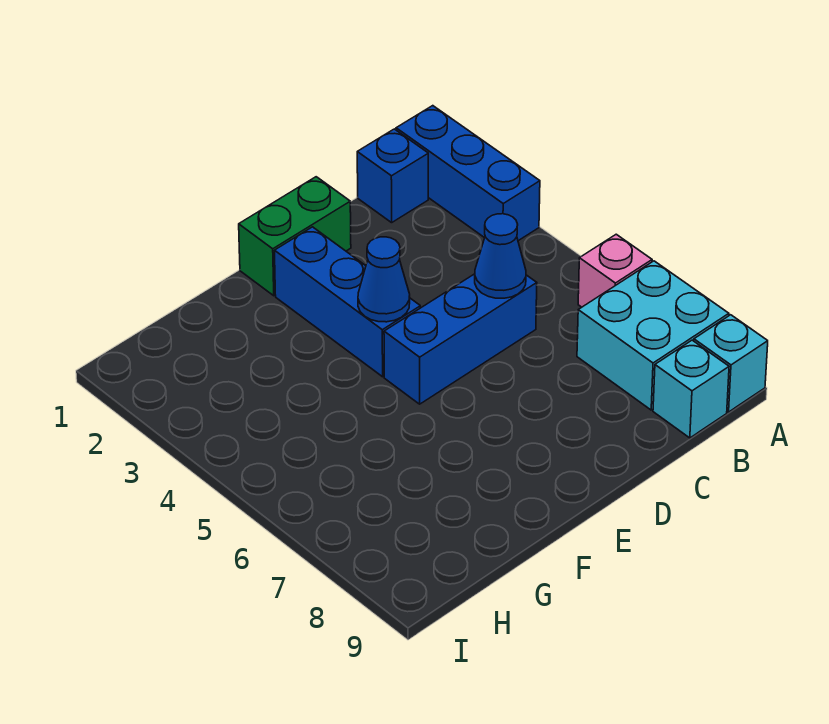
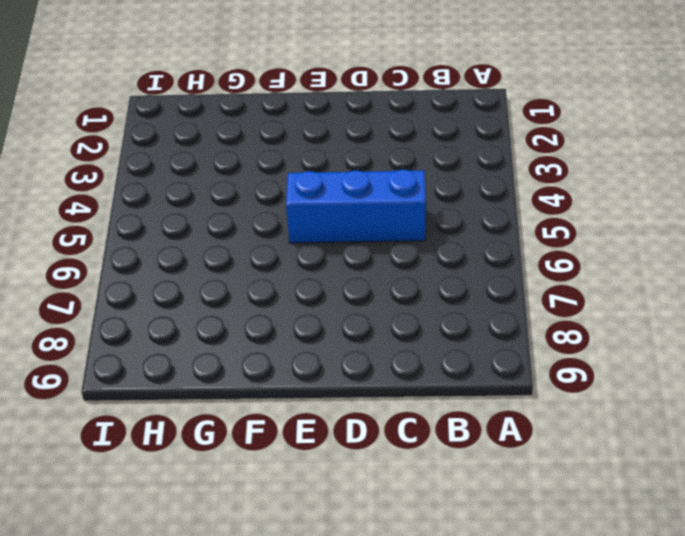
none -> blue brick A1:A3 level 1
none -> pink brick A6 level 1

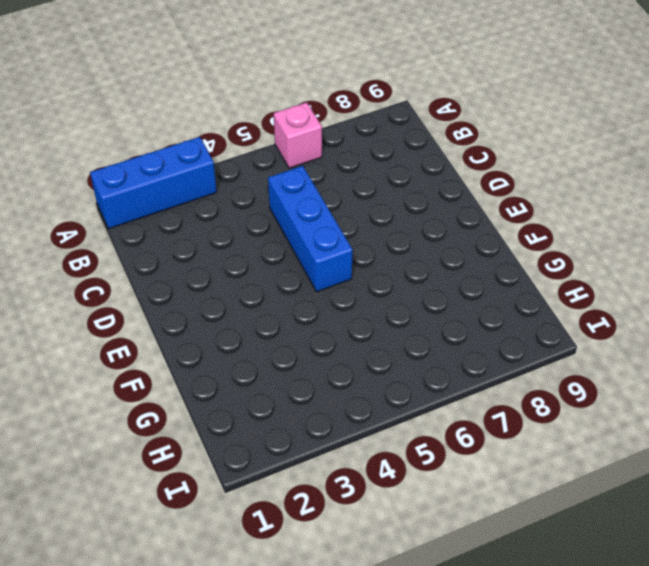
none -> cyan brick A7:B8 level 1
none -> cyan brick A9 level 1

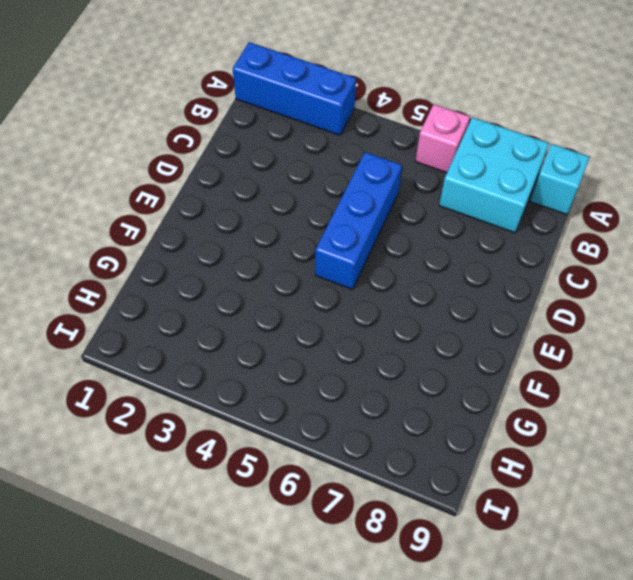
none -> blue brick B1 level 1
none -> cyan brick B9 level 1

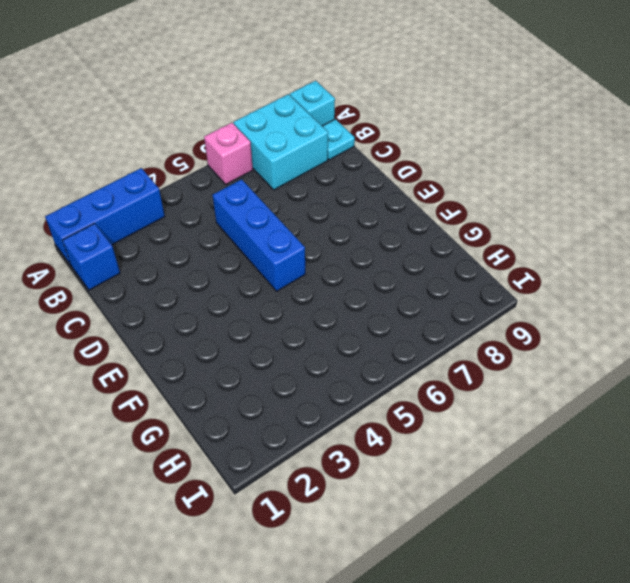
cyan plate B9 level 1 -> cyan brick B9 level 1
none -> green brick D1:E1 level 1
none -> blue brick E2:E4 level 1

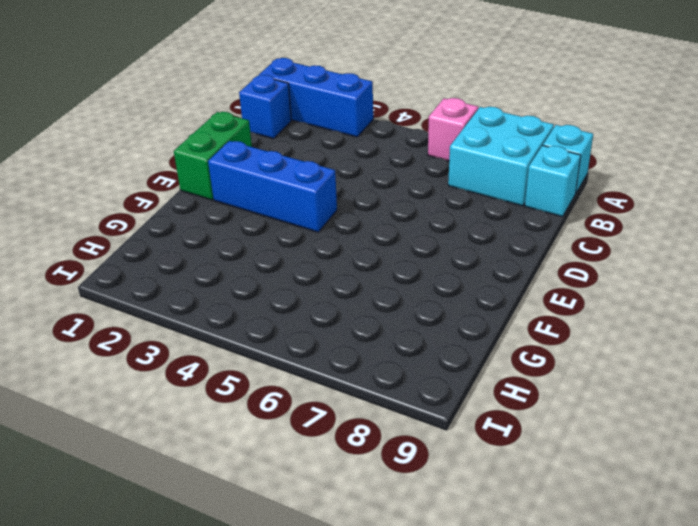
none -> blue brick C5:E5 level 1
none -> blue cone C5 level 2

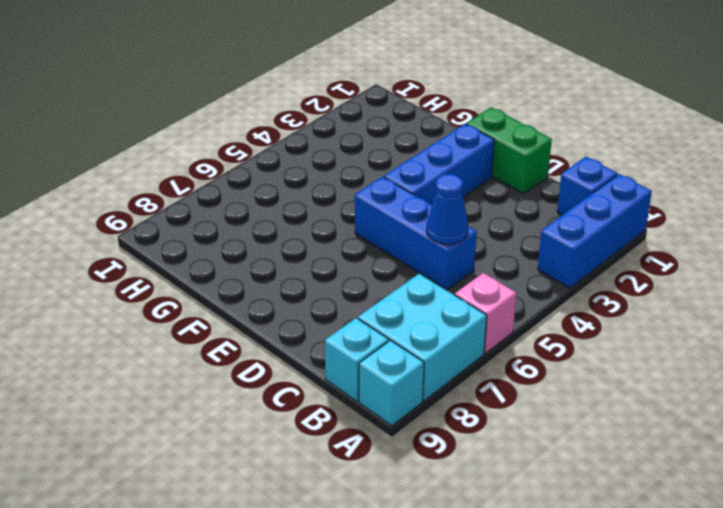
none -> blue cone E4 level 2

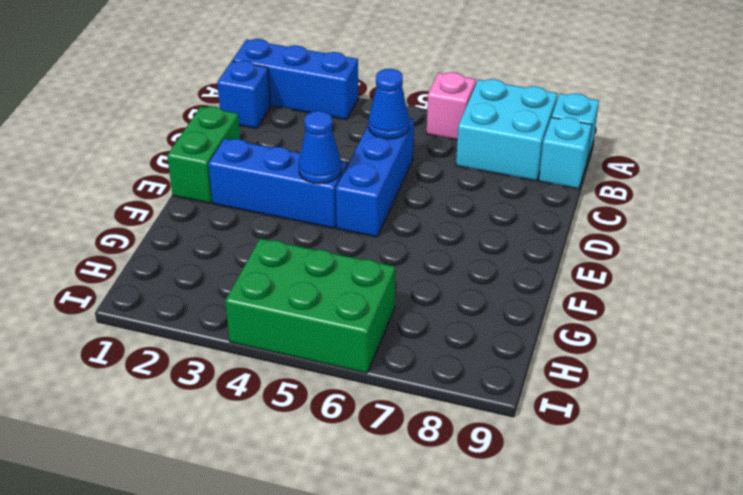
green brick H4:I6 level 1 -> none

